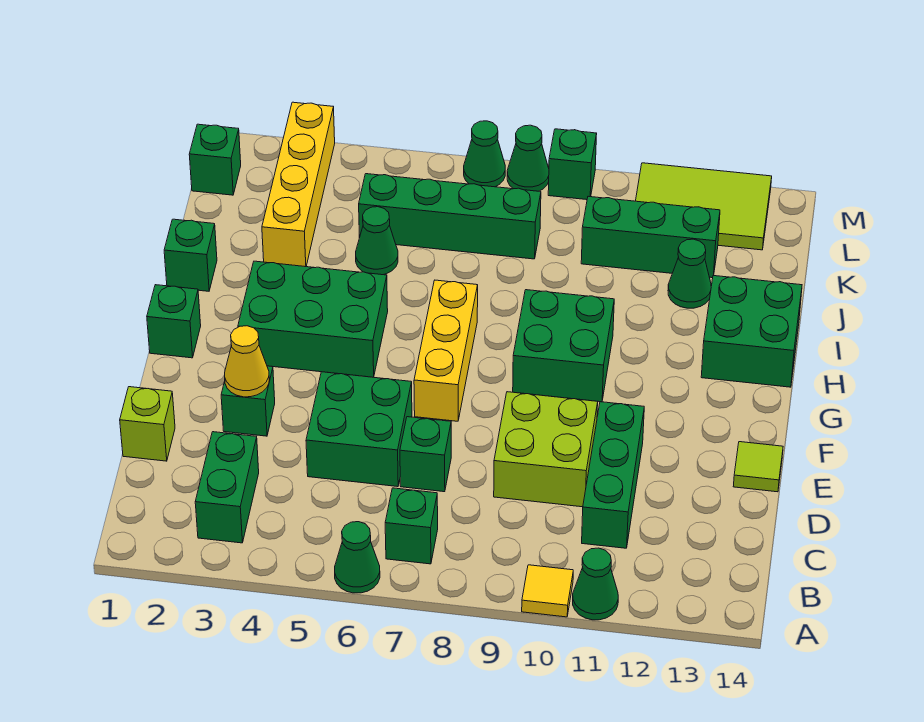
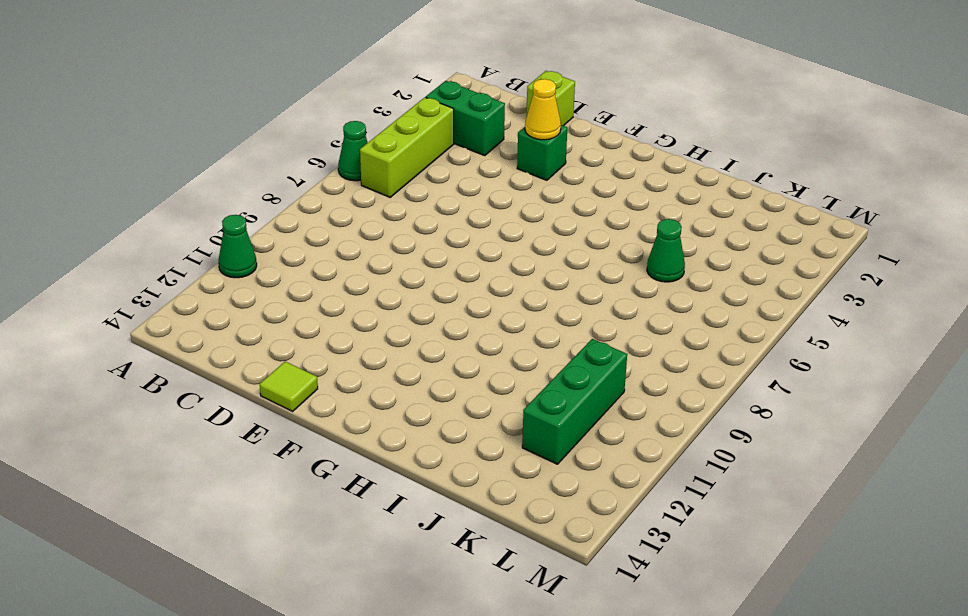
lime brick B4:B6 level 1 -> none
none -> yellow tile A10 level 1
none -> green brick B7 level 1
none -> green brick C11:E11 level 1

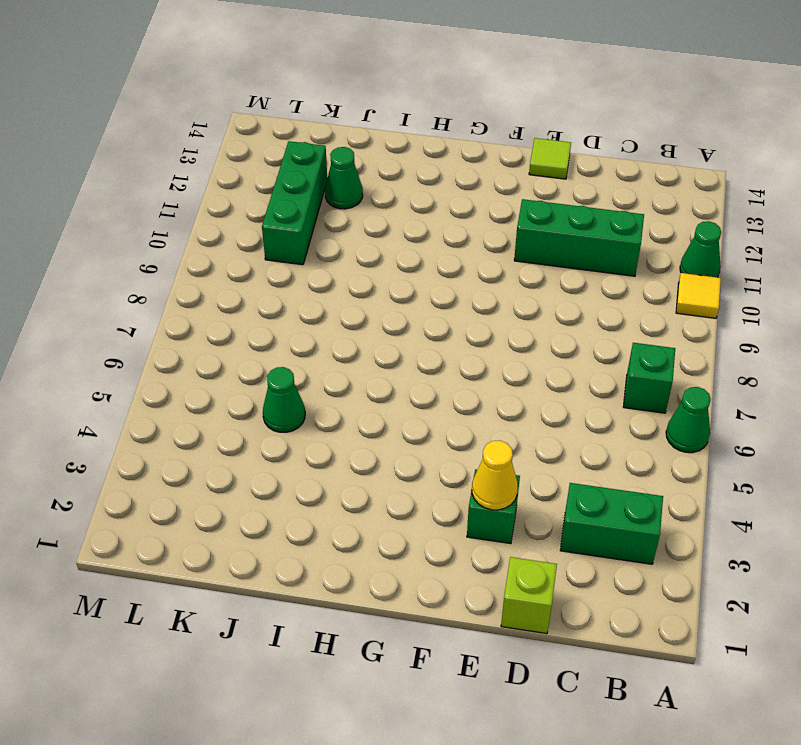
none -> green brick D5:E6 level 1
none -> green brick D7 level 1
none -> lime brick D9:E10 level 1

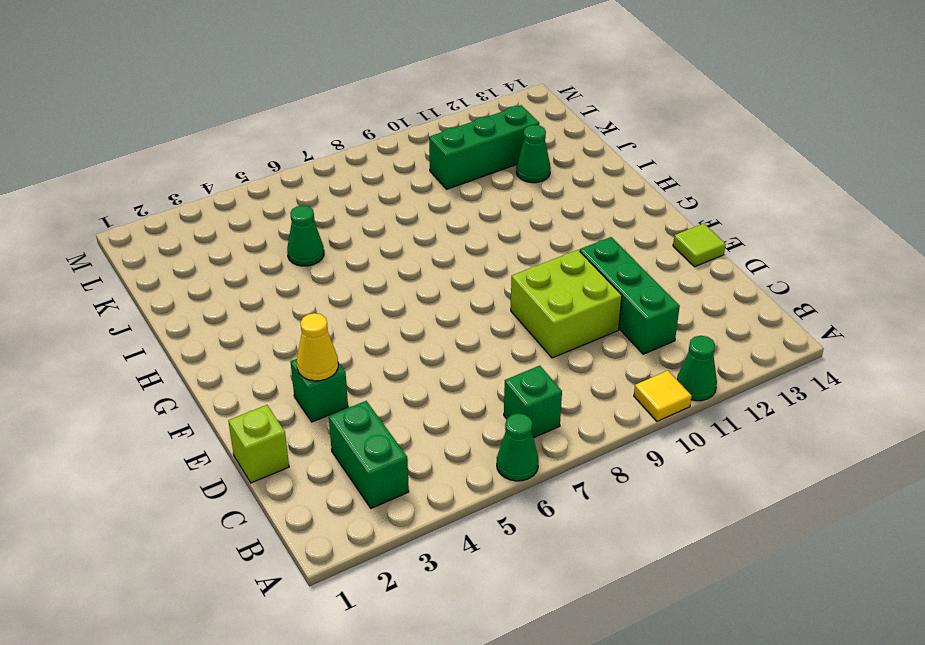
none -> green brick D5:E6 level 1
none -> green brick D7 level 1
none -> yellow brick F7:H7 level 1

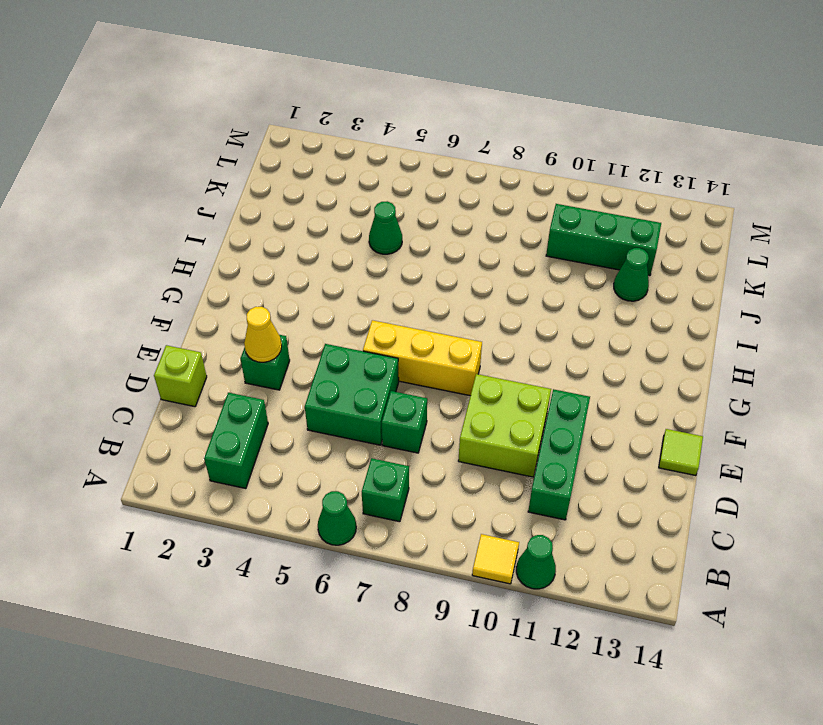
yellow brick F6:F8 level 1 -> yellow brick F7:H7 level 1
none -> green brick G1 level 1
none -> green brick G3:H5 level 1
none -> green brick G9:H10 level 1

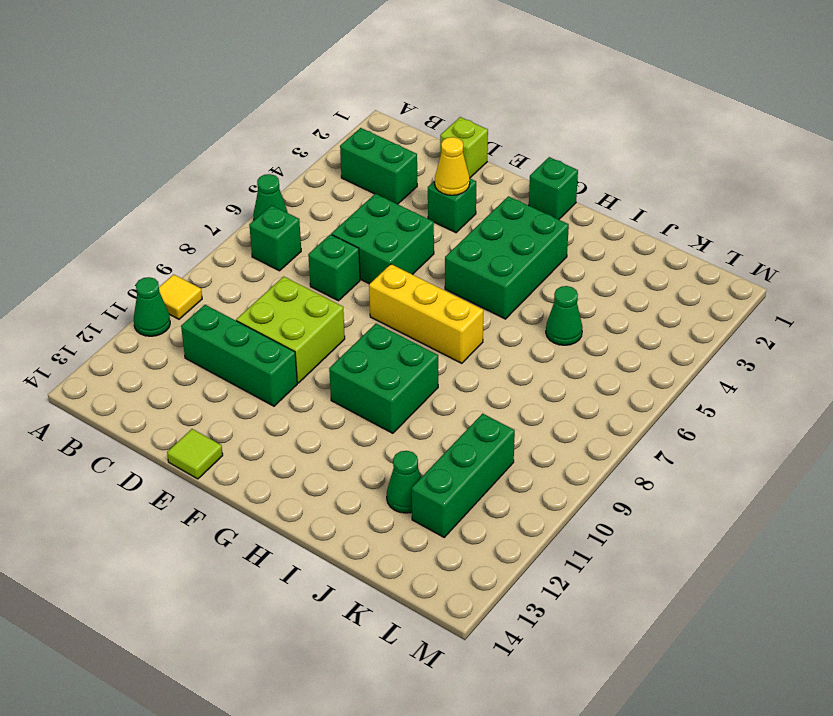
none -> green brick H13:I14 level 1
none -> green brick I1 level 1
none -> yellow brick J3:M3 level 1

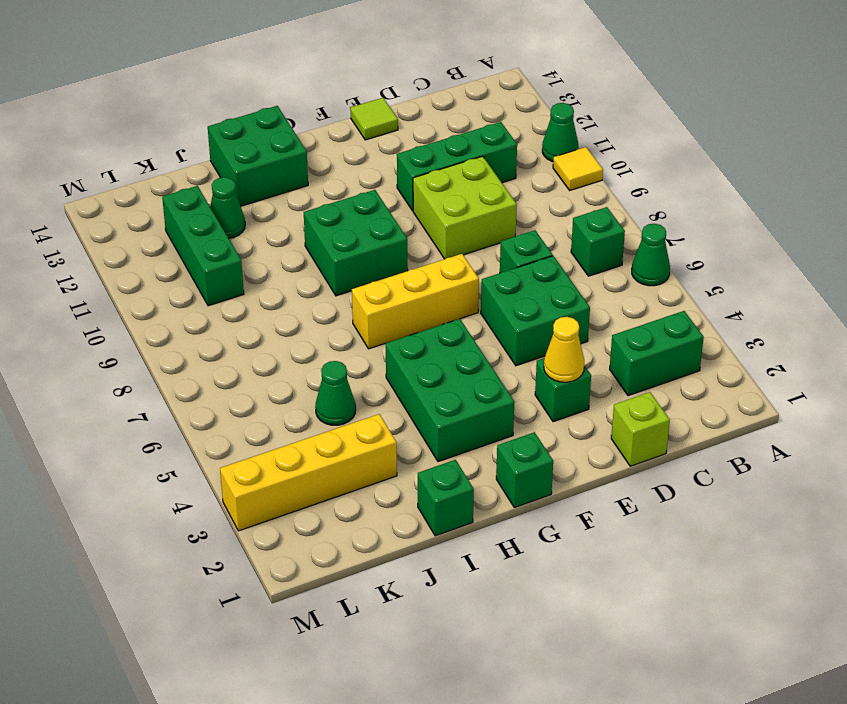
none -> green brick K5:K8 level 1
none -> green brick L1 level 1
none -> lime tile L11:M13 level 1

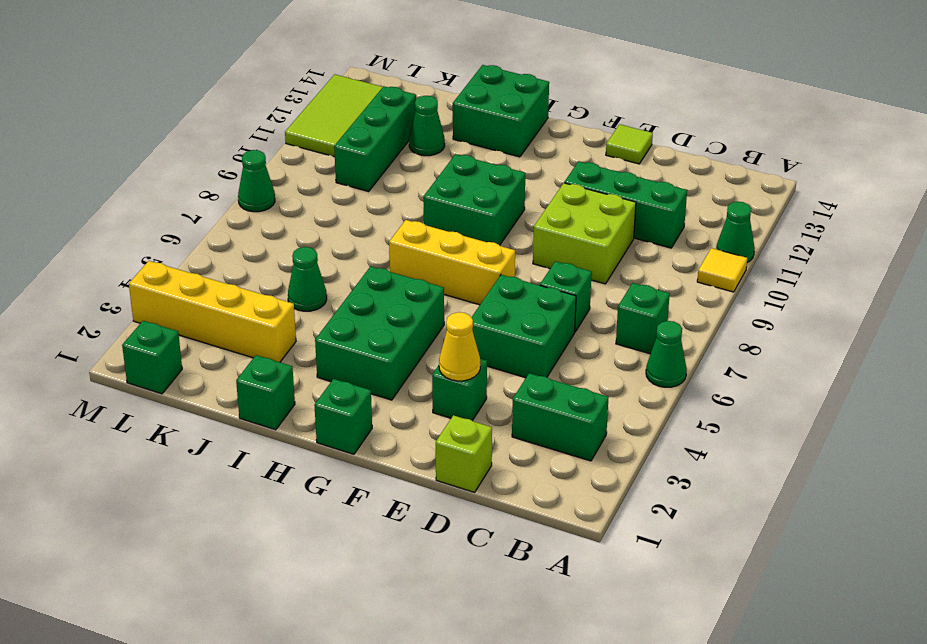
none -> green brick K5:K8 level 1
none -> green cone M7 level 1
none -> green brick M9 level 1

